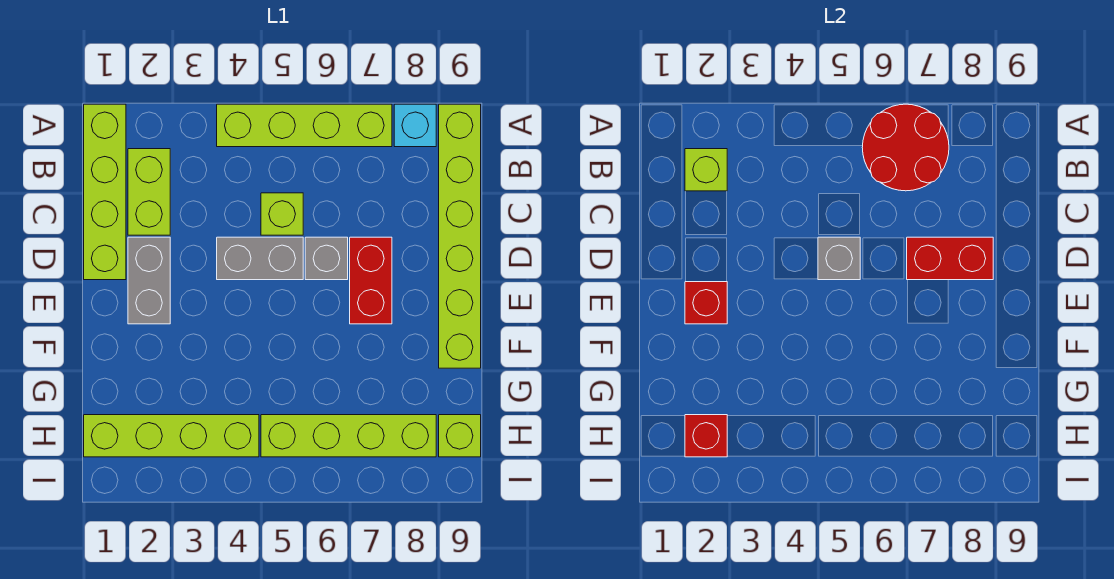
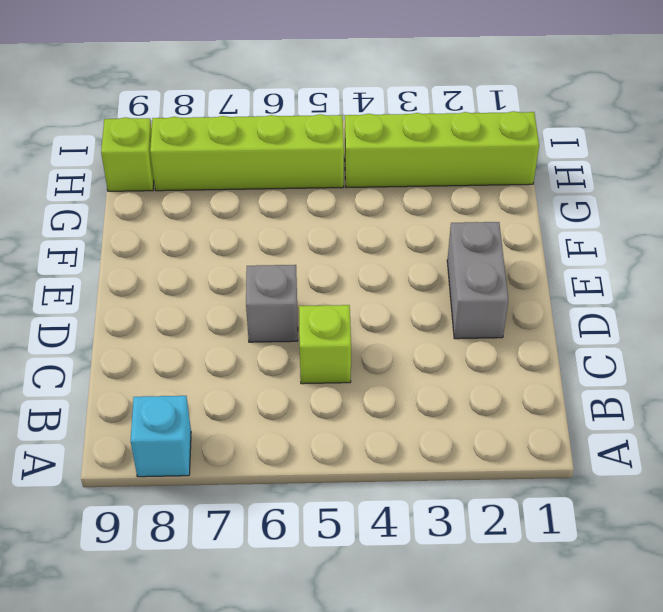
none -> lime brick A1:D1 level 1
none -> lime brick A4:A7 level 1
none -> lime brick A9:F9 level 1

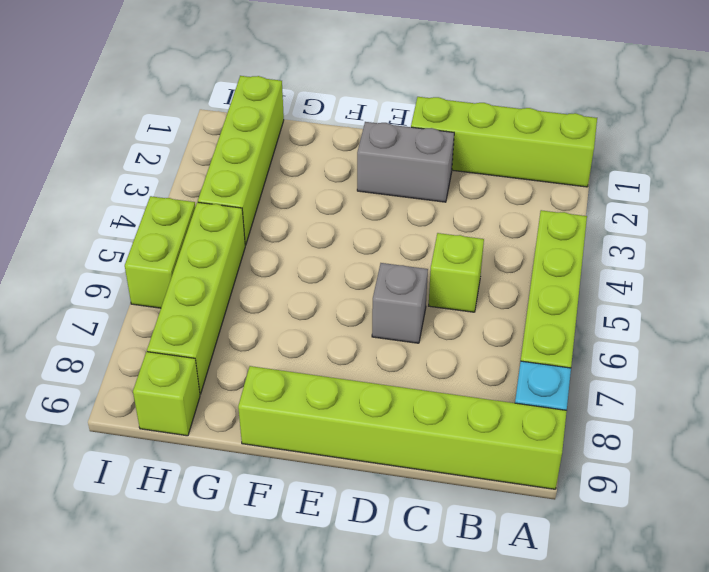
lime brick I5:I6 level 1 -> lime brick B2:C2 level 1
none -> grey brick D4:D5 level 1
none -> red brick D7:E7 level 1
none -> red round brick A6:B7 level 2

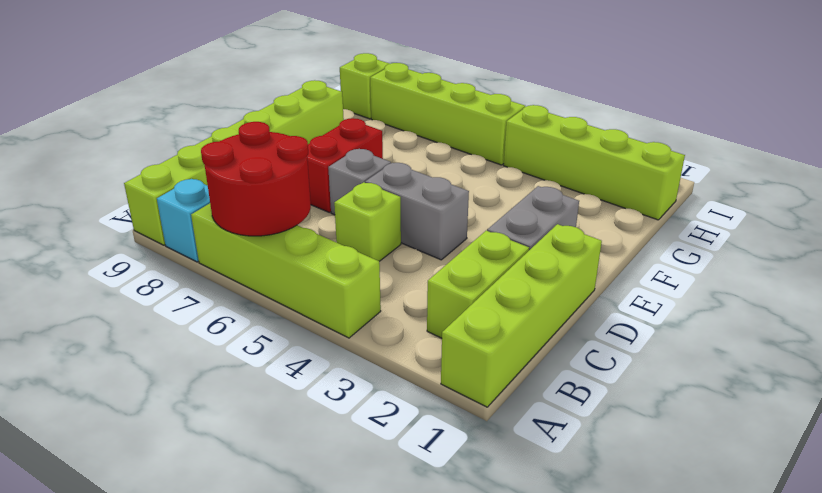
none -> lime brick B2 level 2
none -> grey brick D5 level 2
none -> red brick D7:D8 level 2

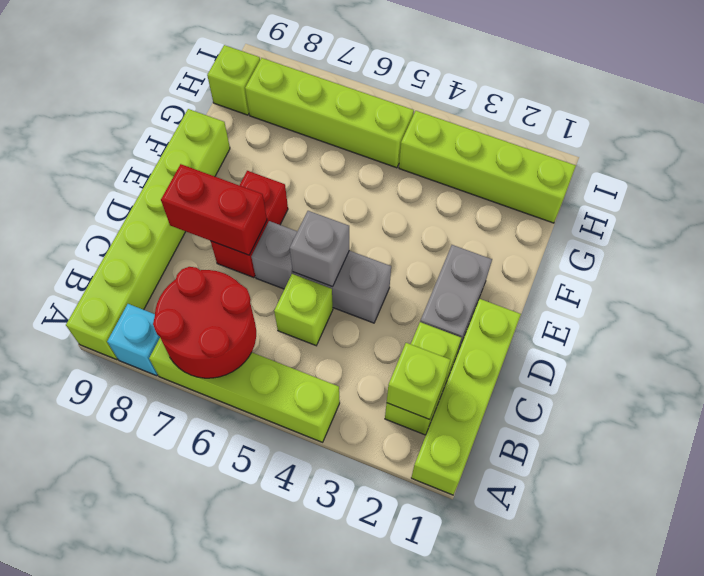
none -> red brick E2 level 2
none -> red brick H2 level 2

